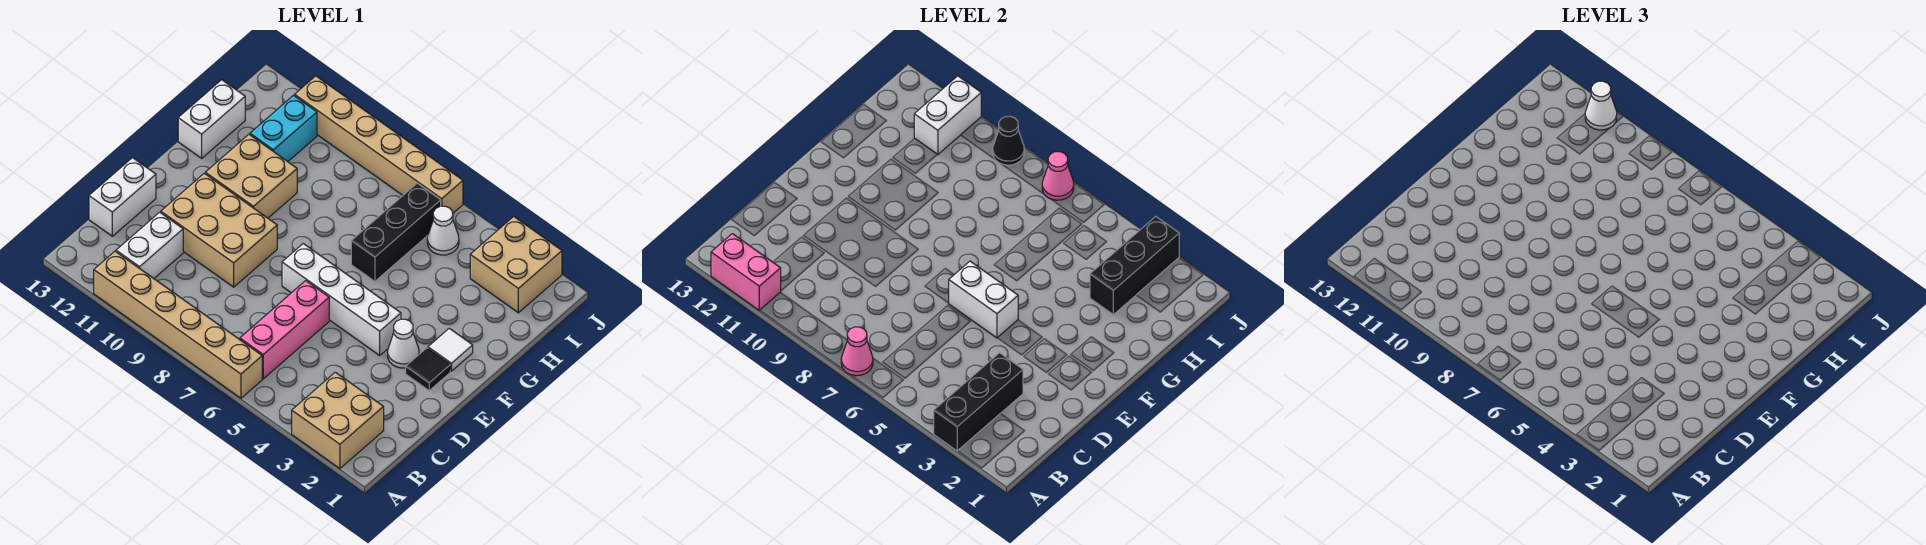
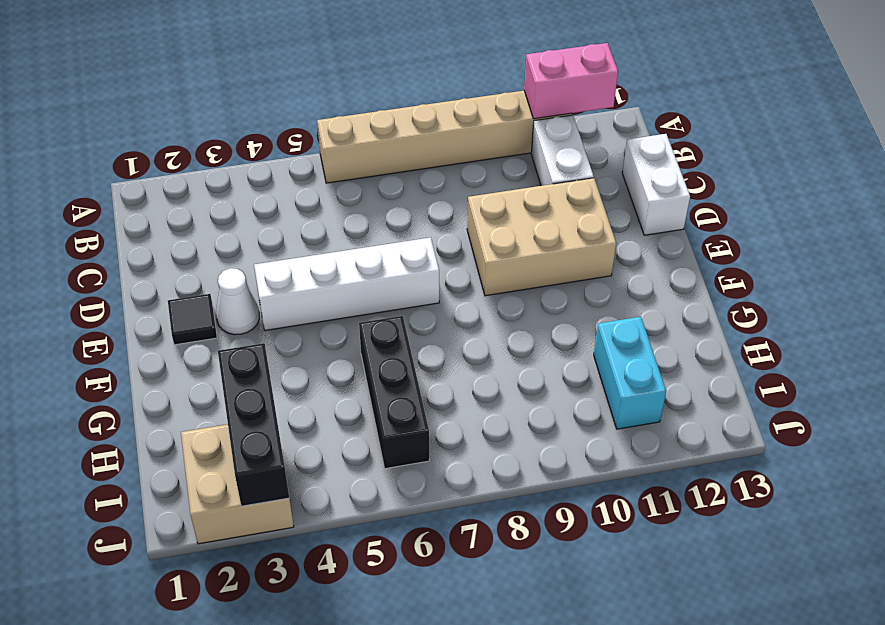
none -> tan brick A2:B3 level 1
none -> pink brick B6:D6 level 1
none -> white tile F2 level 1

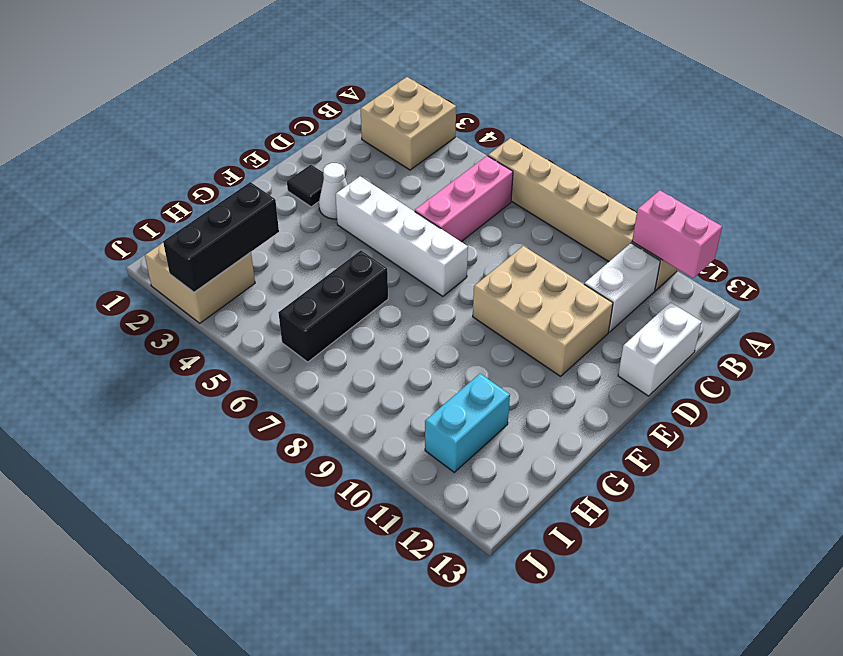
none -> white tile F2 level 1
none -> tan brick F10:G11 level 1
none -> white brick G13:H13 level 1

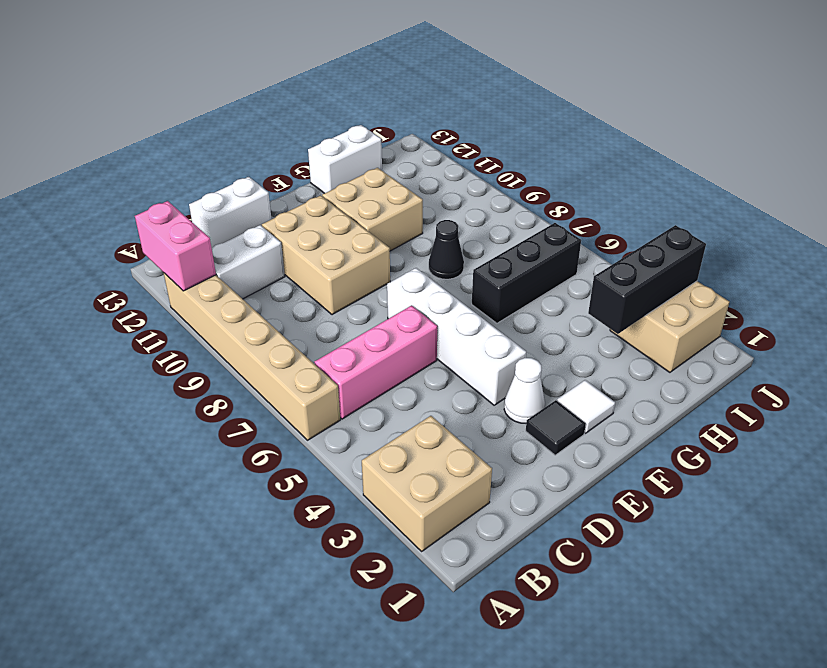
black cone G8 level 1 -> black cone J9 level 2
none -> cyan brick H11:I11 level 1
none -> white cone I5 level 1
none -> tan brick J6:J11 level 1

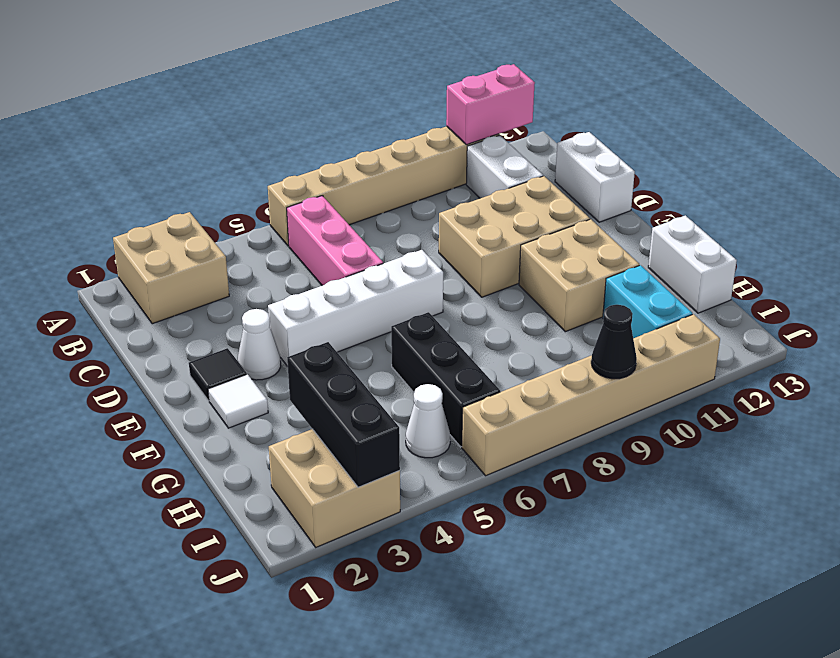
none -> black brick A3:C3 level 2
none -> pink cone A7 level 2
none -> white brick E5:E6 level 2

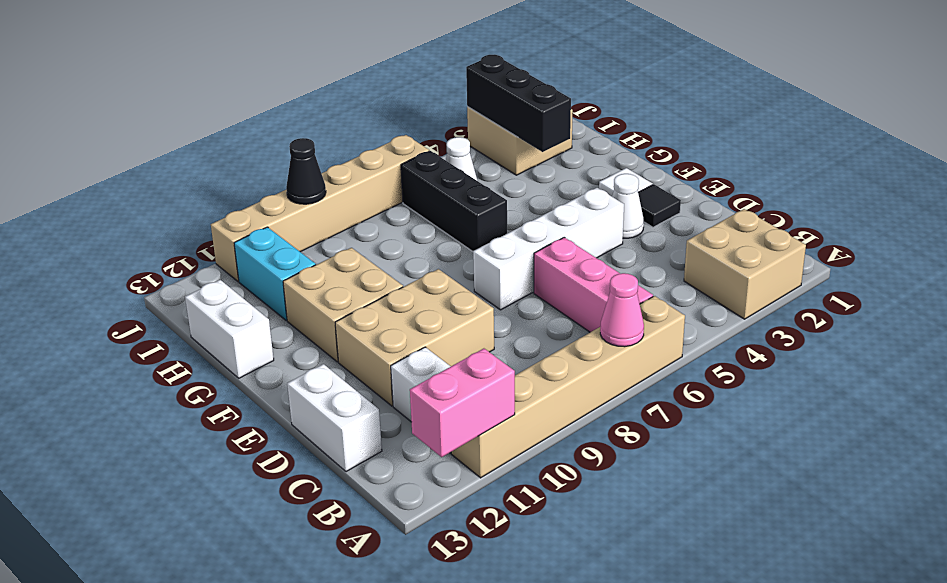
none -> black brick A3:C3 level 2
none -> white brick E5:E6 level 2
none -> white brick I11:J11 level 2

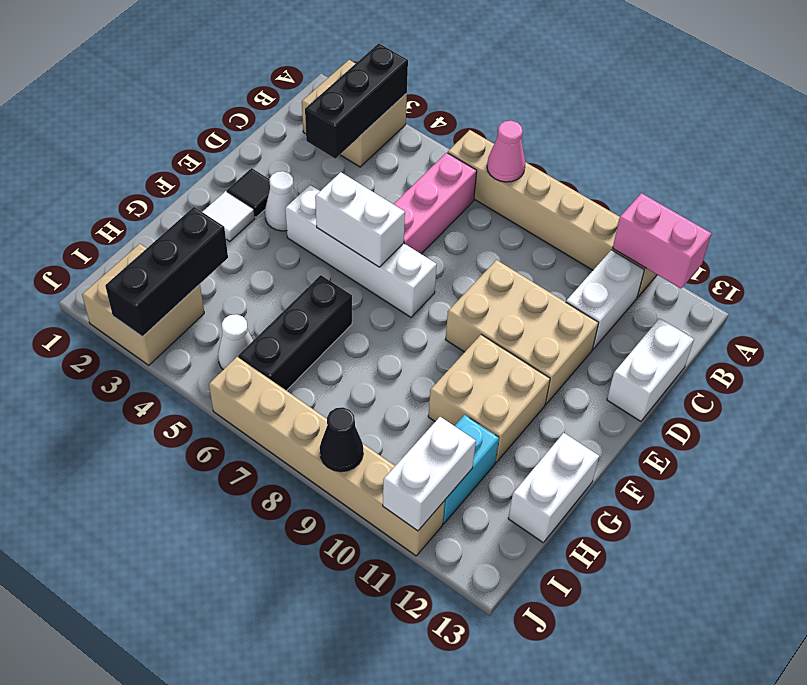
none -> pink cone J7 level 2
none -> white cone J11 level 3

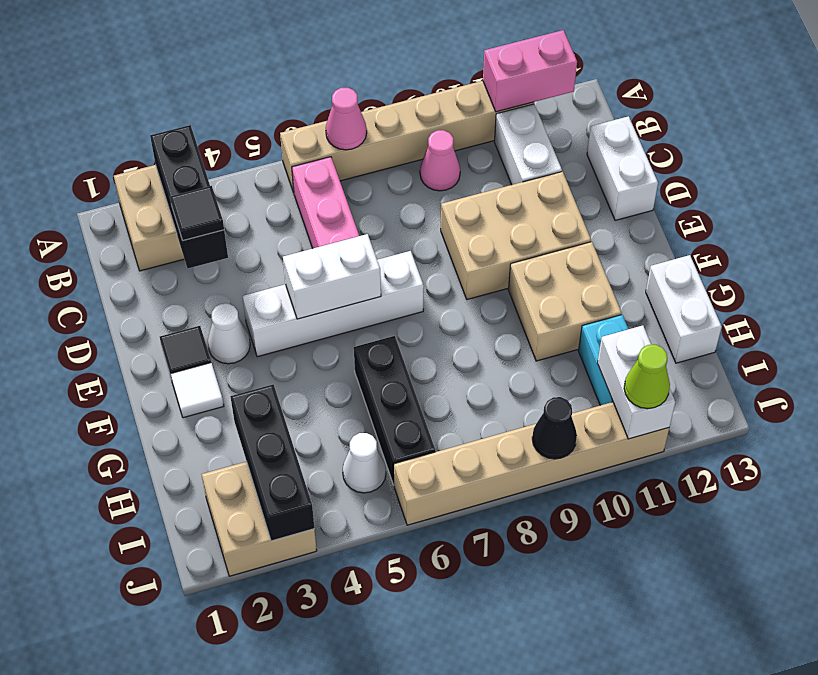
pink cone B9 level 1 -> pink cone J7 level 2
black tile C3 level 3 -> none
lime cone J11 level 3 -> white cone J11 level 3

